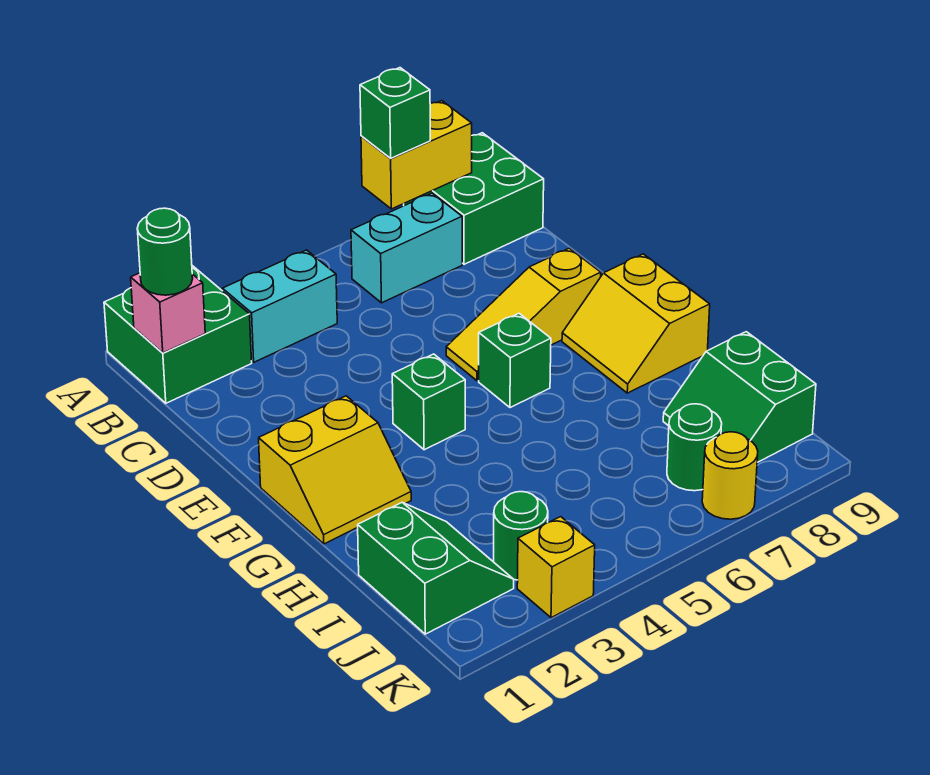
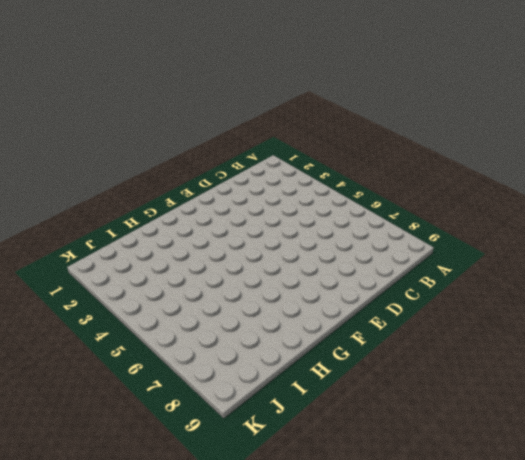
none -> green brick A1:B2 level 1
none -> green brick A8:B9 level 1
none -> cyan brick B3:B4 level 1

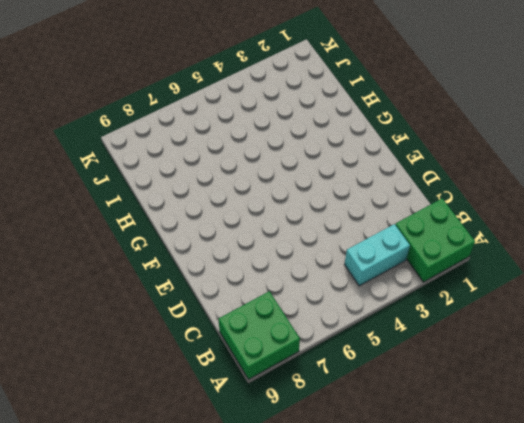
none -> cyan brick B6:B7 level 1
none -> yellow slope E6:E8 level 1 top 8
none -> yellow slope F1:G2 level 1 top F

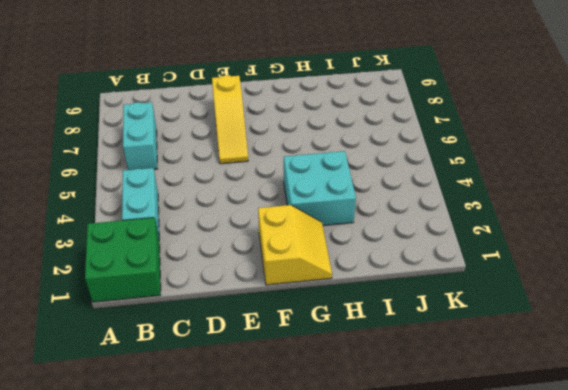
cyan brick G3:H4 level 1 -> none
none -> green brick A8:B9 level 1
none -> green brick F4 level 1
none -> green brick F6 level 1

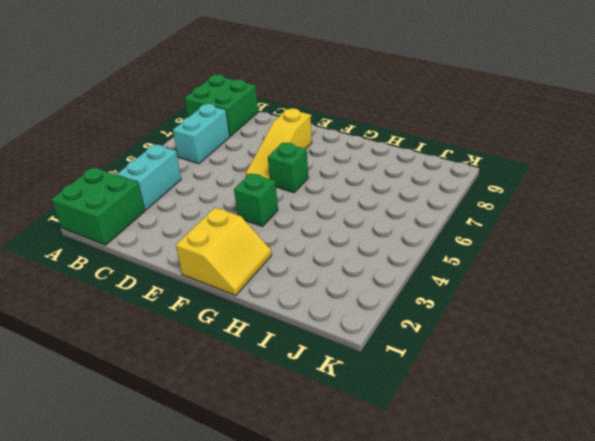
none -> yellow slope F8:G9 level 1 top 9
none -> green slope I1:J2 level 1 top 1
none -> green slope I8:J9 level 1 top 9

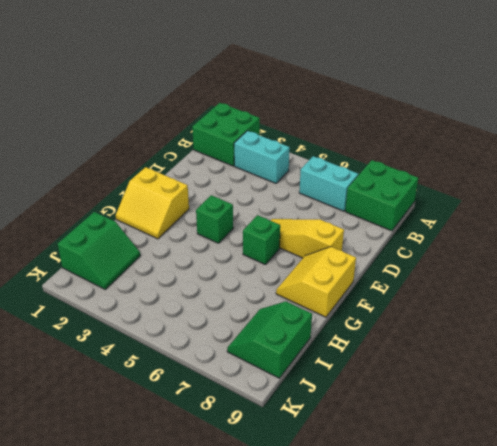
none -> green round brick J3 level 1
none -> green round brick J7 level 1
none -> yellow brick K3 level 1

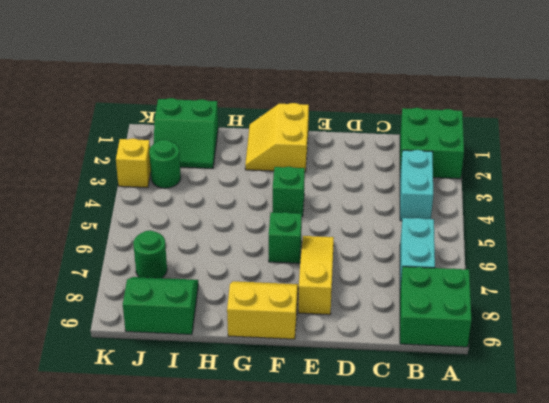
none -> yellow round brick K7 level 1
none -> yellow brick A7:A8 level 2
none -> pink brick B1 level 2

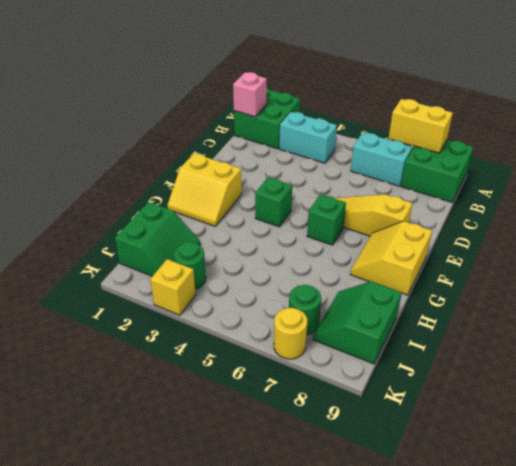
none -> green brick A7 level 3
none -> green round brick B1 level 3

